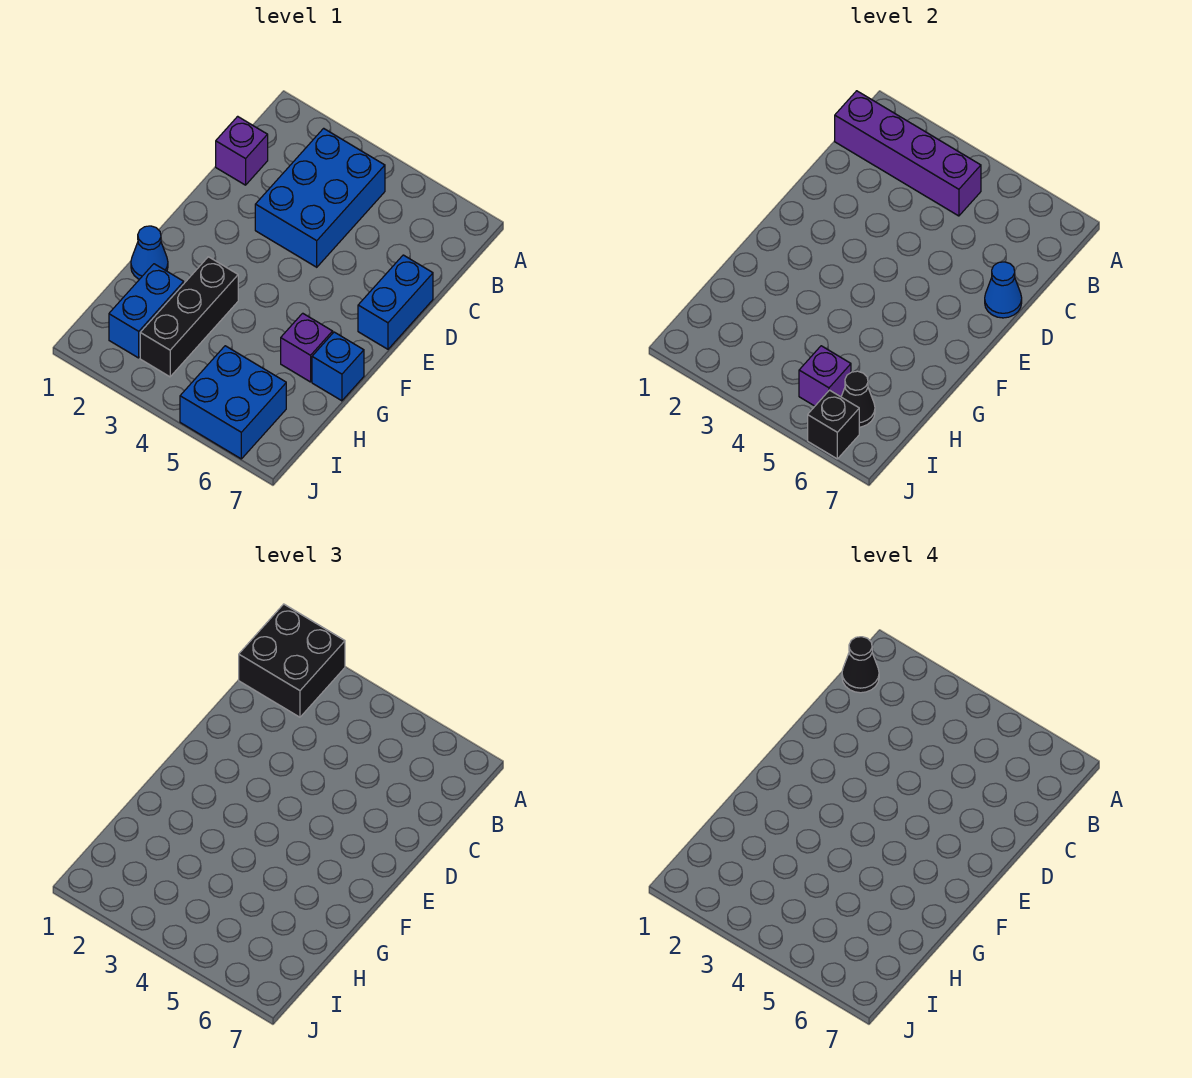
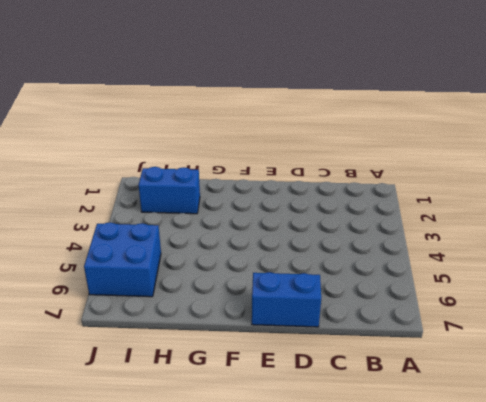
none -> blue brick B3:D4 level 1
none -> purple brick C1 level 1
none -> blue cone G1 level 1

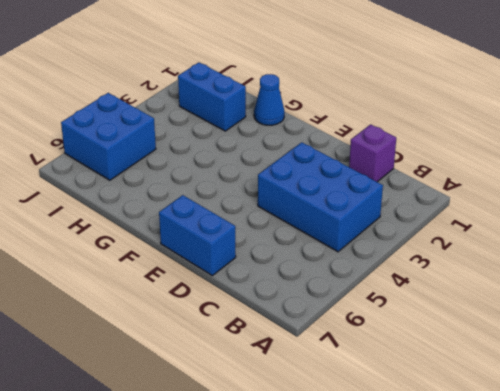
none -> black brick G3:I3 level 1
none -> purple brick G6 level 1
none -> blue brick G7 level 1

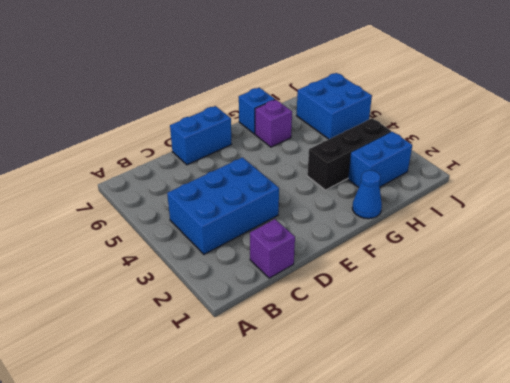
none -> purple brick B1:B4 level 2
none -> blue cone D7 level 2
none -> purple brick I5 level 2

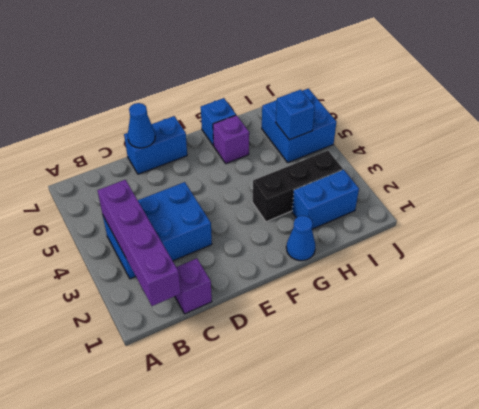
blue brick I5 level 2 -> purple brick I5 level 2
none -> black cone I6 level 2
none -> black brick J6 level 2
none -> black brick A1:B2 level 3

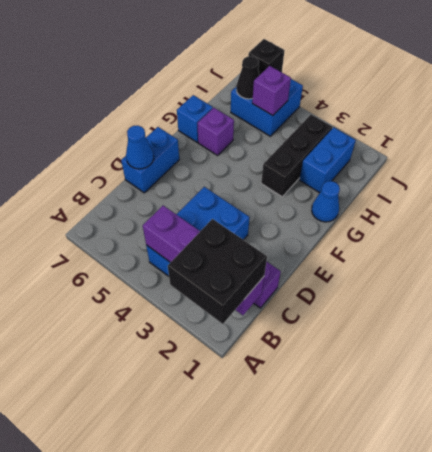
none -> black cone B1 level 4

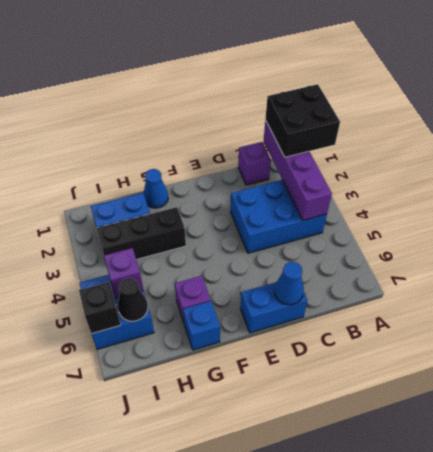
none -> black cone B1 level 4

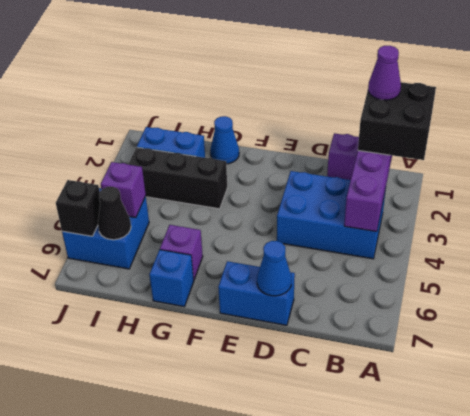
purple cone B1 level 4 -> black cone B1 level 4

